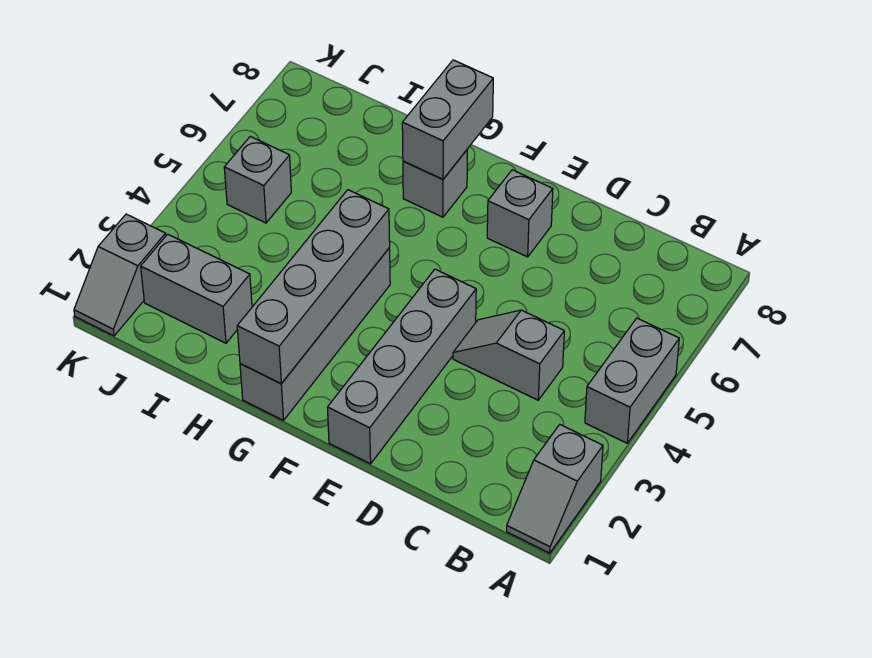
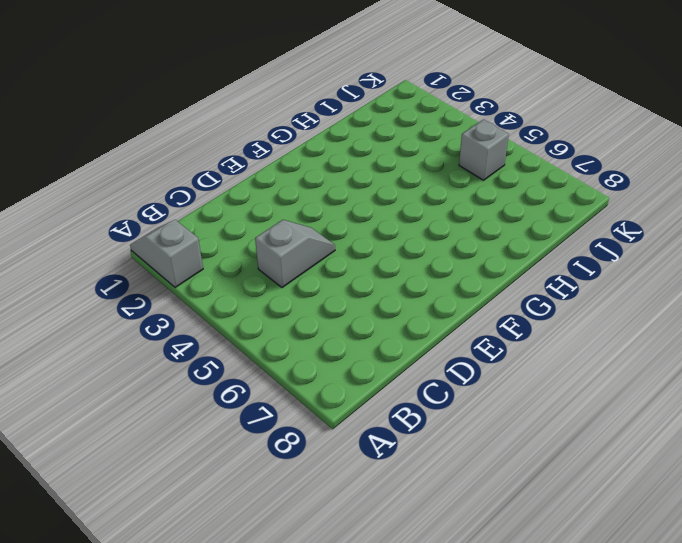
none -> grey brick A4:A5 level 1
none -> grey brick E1:E4 level 1
none -> grey brick E7 level 1

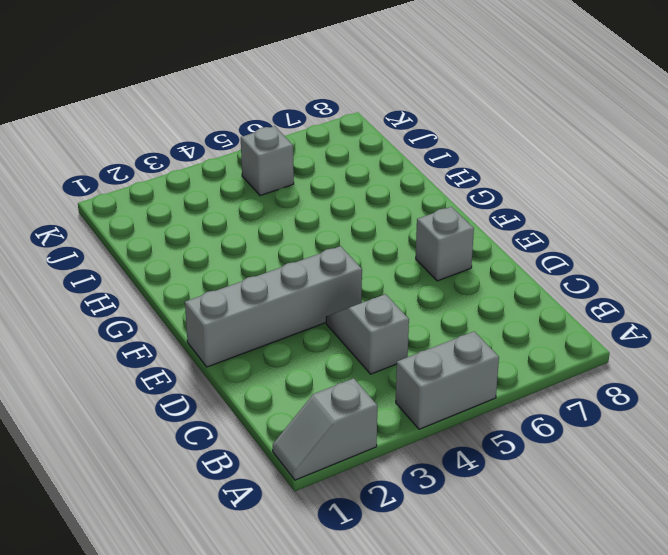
none -> grey brick G1:G4 level 1
none -> grey brick G7 level 1
none -> grey brick I2:J2 level 1

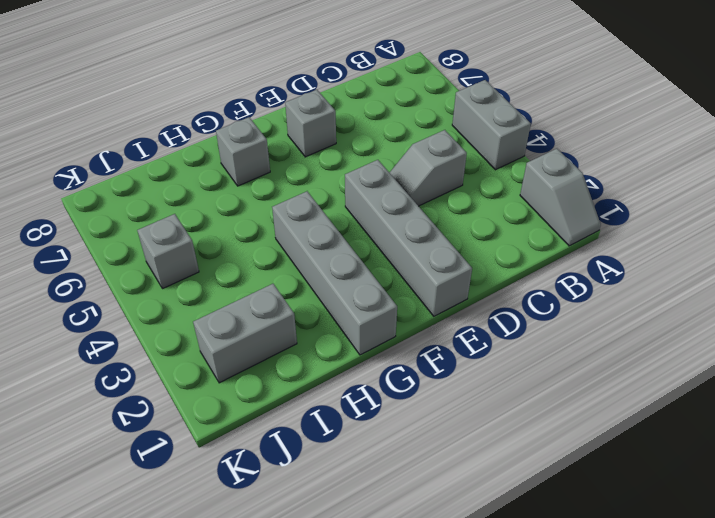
none -> grey slope K1:K2 level 1 top 2
none -> grey brick G1:G4 level 2
none -> grey brick G7:G8 level 2

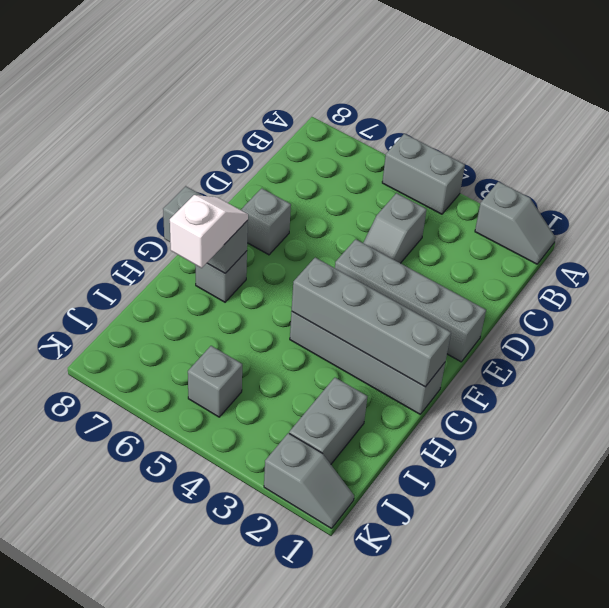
white slope G7:H7 level 3 top H -> none

